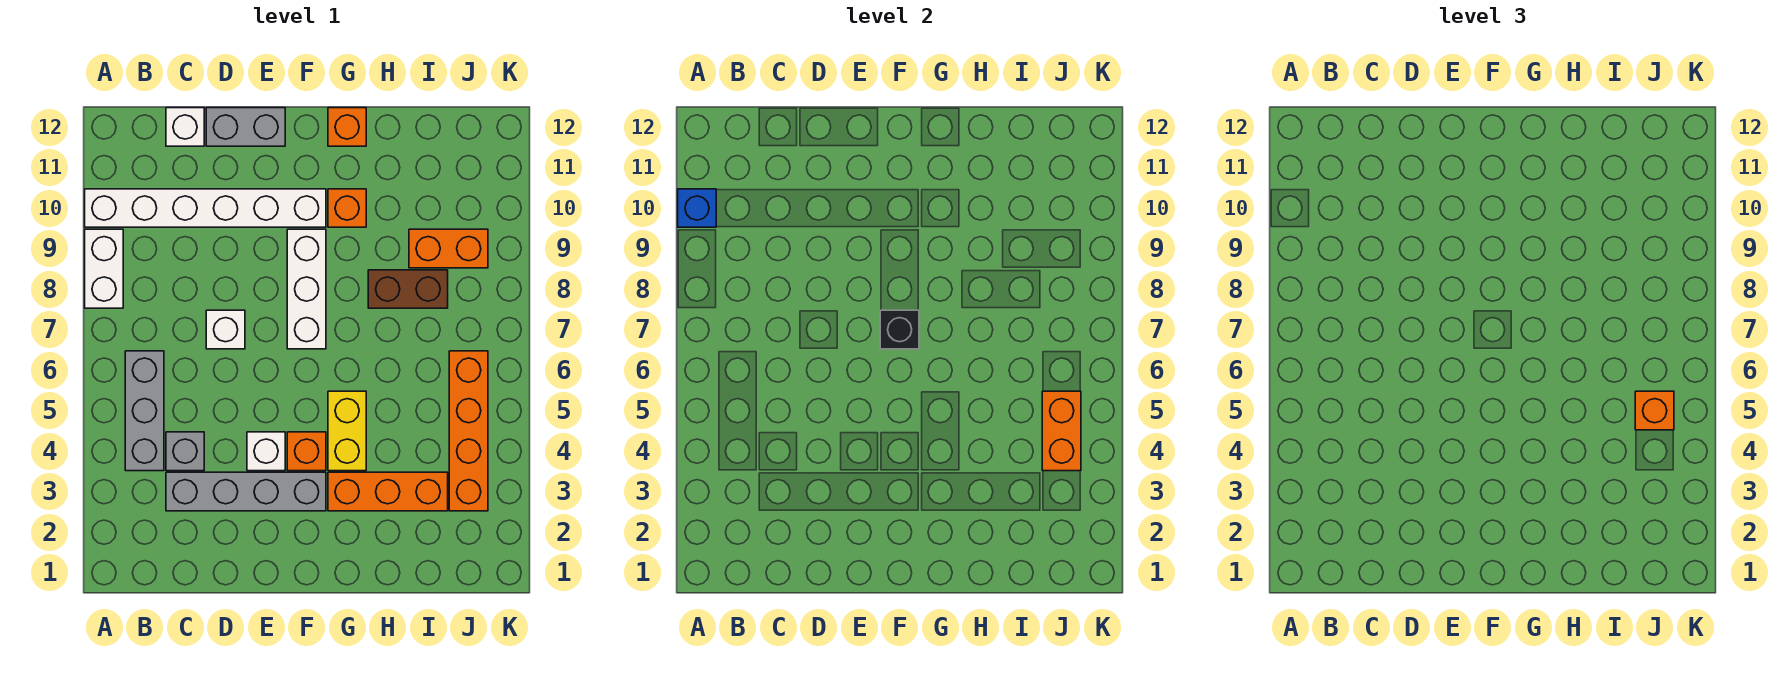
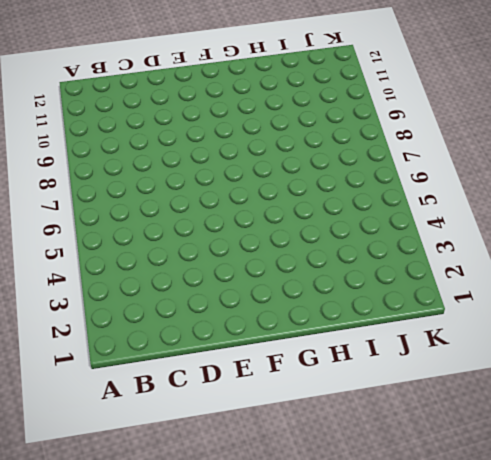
none -> white brick A8:A9 level 1
none -> white brick A10:F10 level 1
none -> grey brick B4:B6 level 1

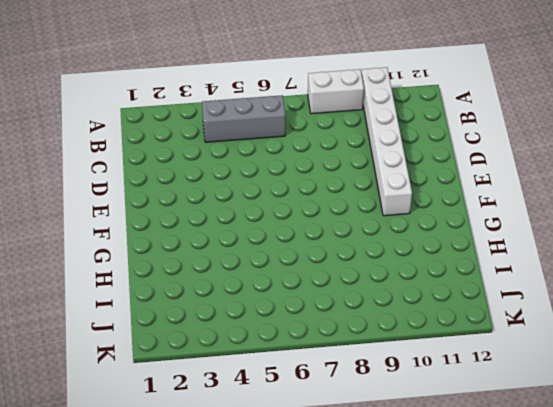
none -> grey brick C3:F3 level 1
none -> grey brick C4 level 1
none -> white brick C12 level 1

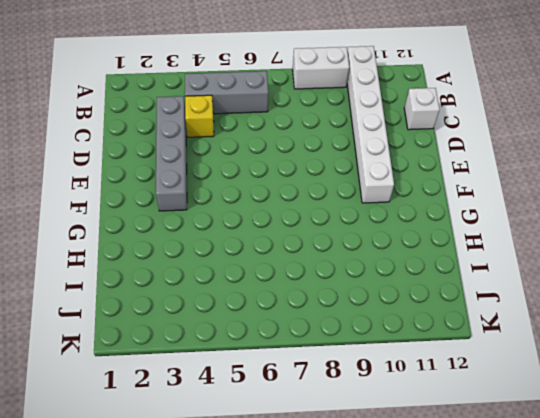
yellow brick C4 level 1 -> grey brick C4 level 1
none -> white brick D7 level 1
none -> grey brick D12:E12 level 1
none -> white brick E4 level 1

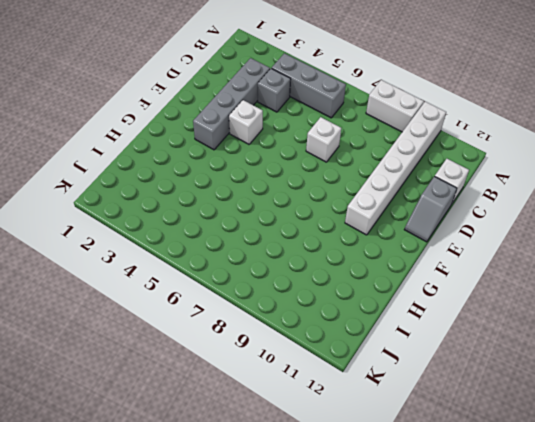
grey slope D12:E12 level 1 top D -> grey brick D12:E12 level 1
none -> orange brick F4 level 1
none -> white brick F7:F9 level 1
none -> orange brick G3:I3 level 1

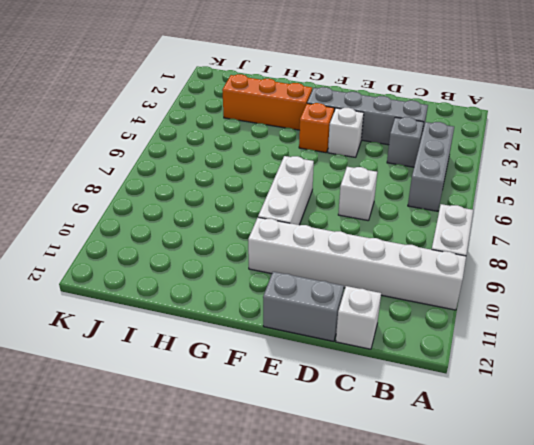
none -> yellow brick G4:G5 level 1
none -> orange brick G10 level 1
none -> orange brick G12 level 1

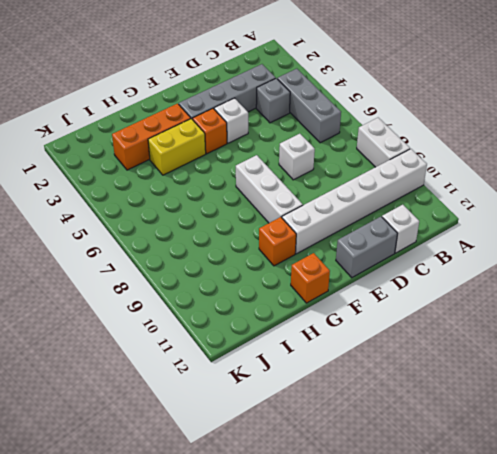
yellow brick G4:H4 level 1 -> yellow brick G4:G5 level 1
none -> brown brick H8:I8 level 1
none -> orange brick I9:J9 level 1
none -> orange brick J3:J6 level 1

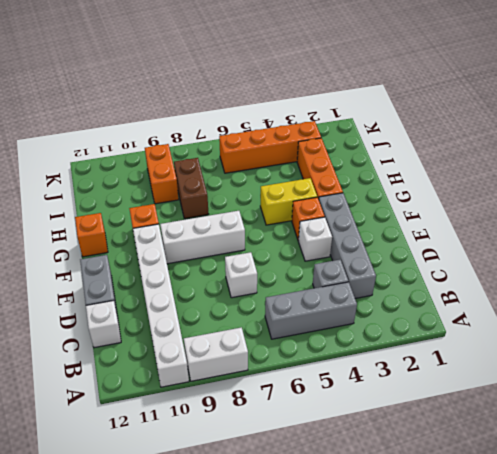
none -> blue brick A10 level 2
none -> black brick F7 level 2
none -> orange brick J4:J5 level 2

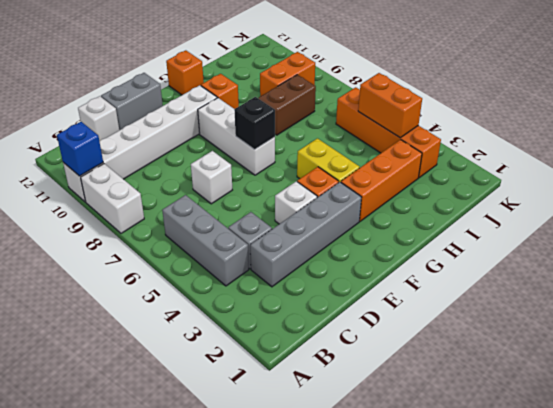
none -> orange brick J5 level 3

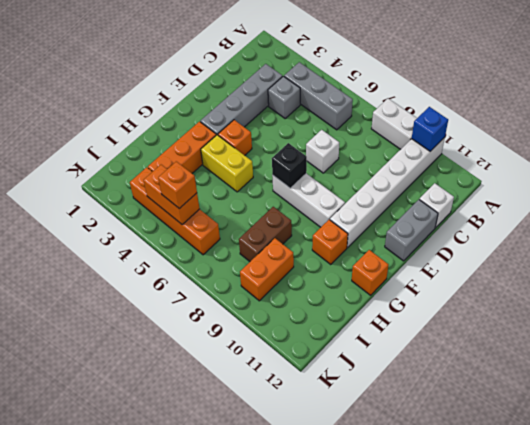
none -> white brick E4 level 1

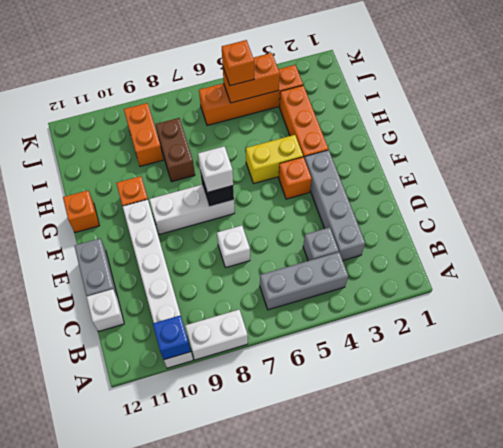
white brick F7 level 3 -> white brick E4 level 1

